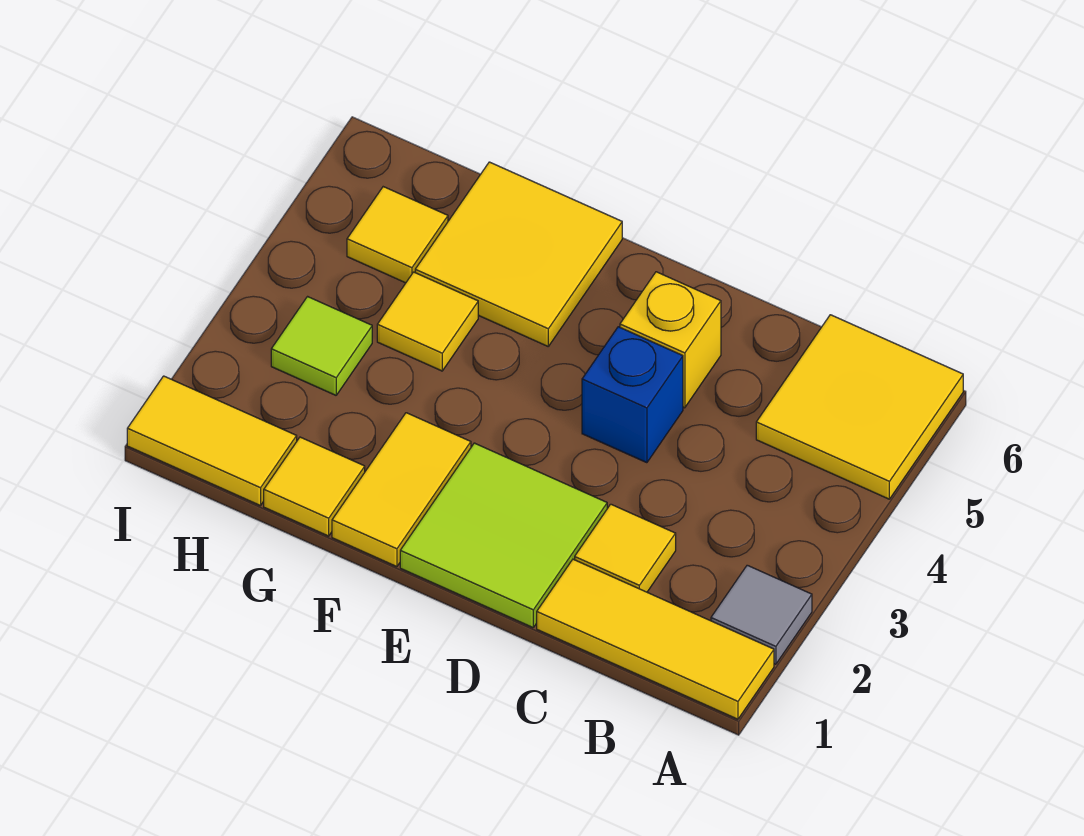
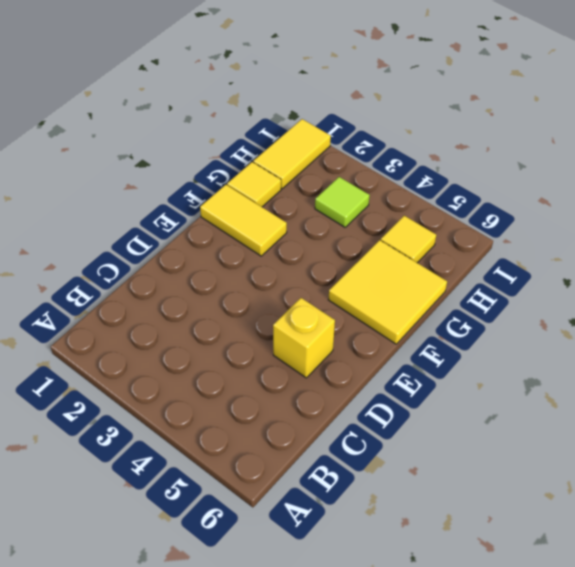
none -> yellow tile A1:C1 level 1
none -> grey tile A2 level 1
none -> yellow tile A5:B6 level 1

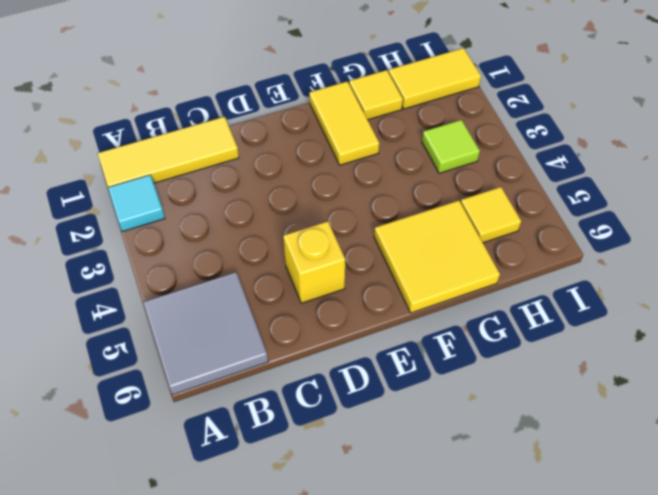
cyan tile A2 level 1 -> grey tile A2 level 1
grey tile A5:B6 level 1 -> yellow tile A5:B6 level 1
none -> yellow tile C2 level 1
none -> lime tile D1:E2 level 1
none -> blue brick D4 level 1

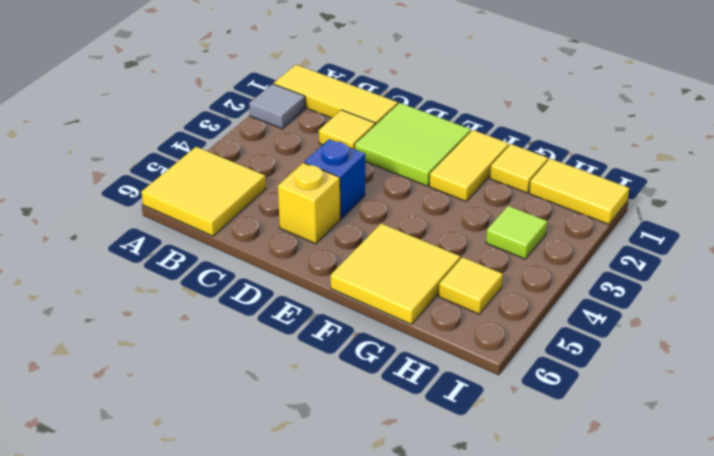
none -> yellow tile G4 level 1

